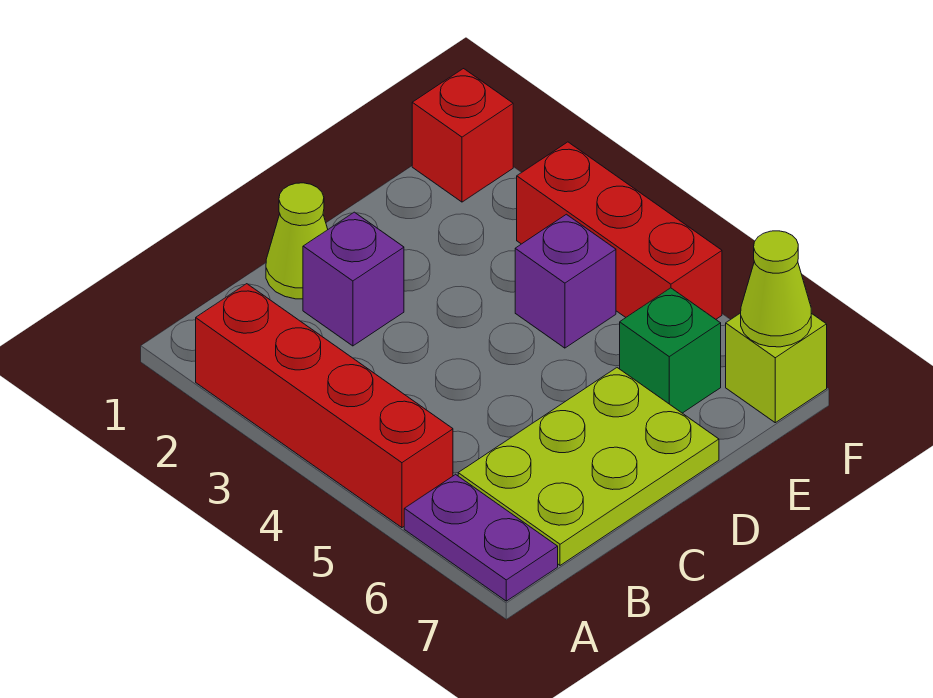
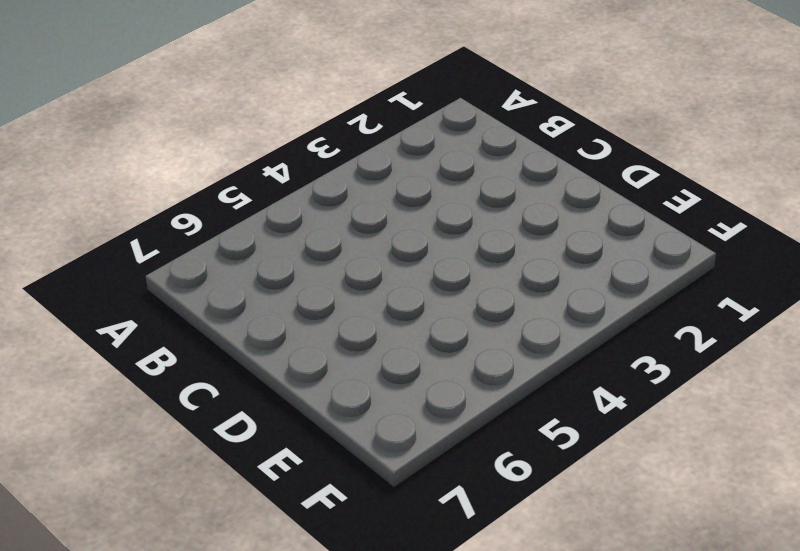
none -> red brick A2:A5 level 1
none -> purple plate A6:A7 level 1

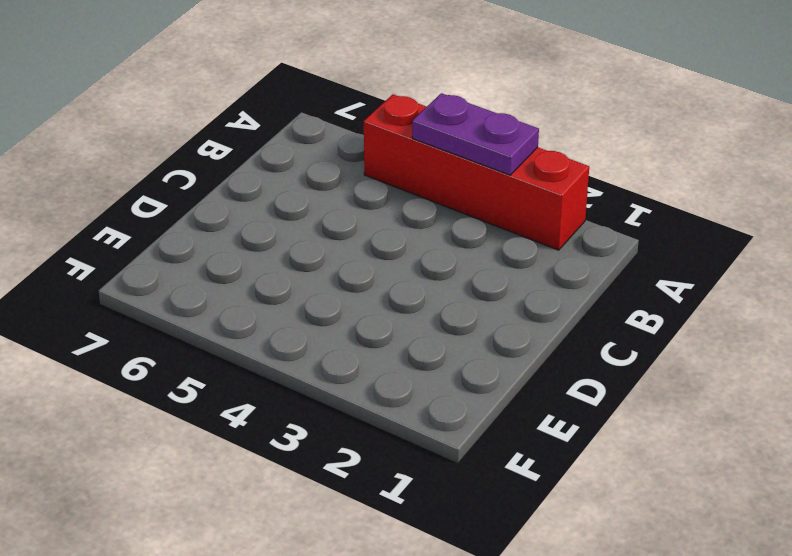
purple plate A3:A4 level 2 -> purple plate A6:A7 level 1
none -> lime plate B6:D7 level 1
none -> lime cone C1 level 1

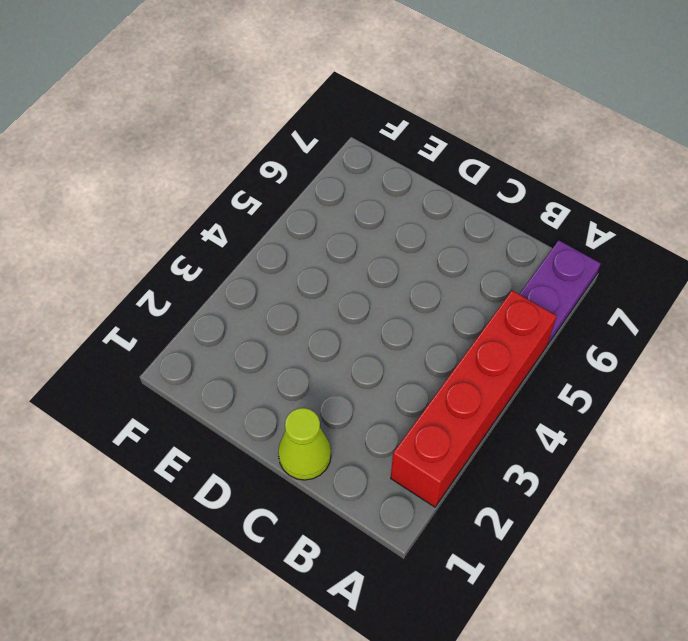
none -> lime plate B6:D7 level 1
none -> purple brick C2 level 1

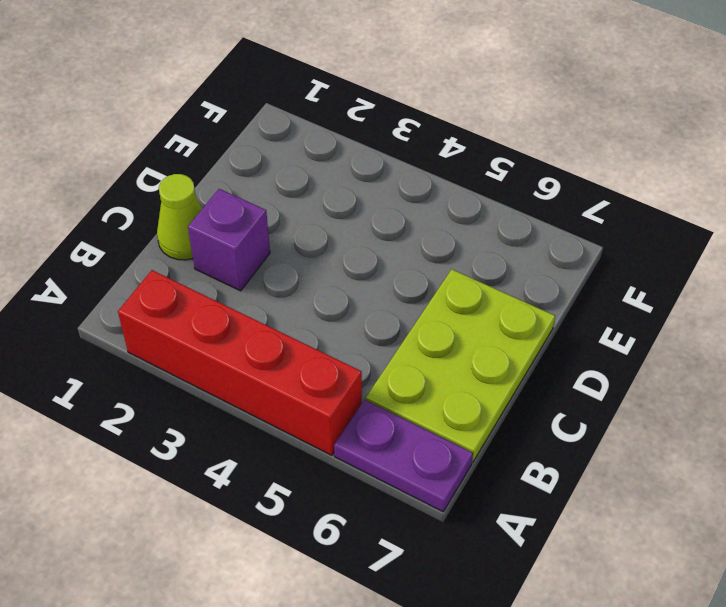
none -> purple brick E4 level 1
none -> green brick E6 level 1

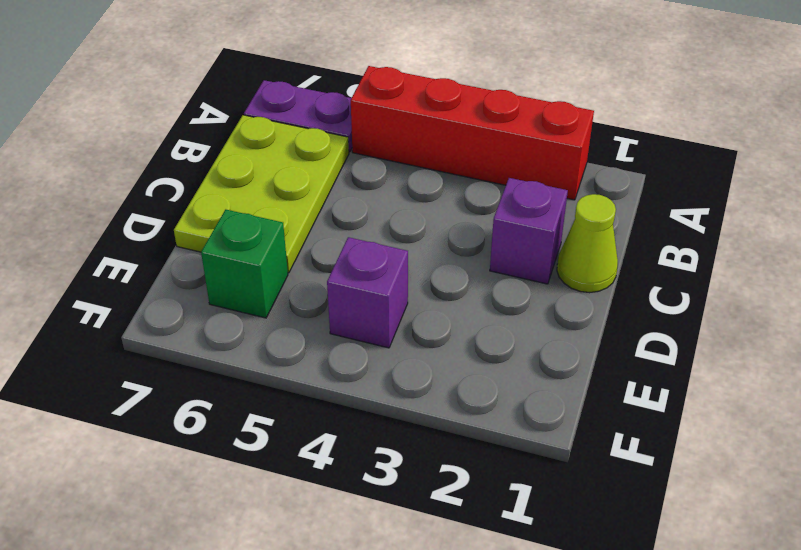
none -> red brick F1 level 1
none -> red brick F3:F5 level 1

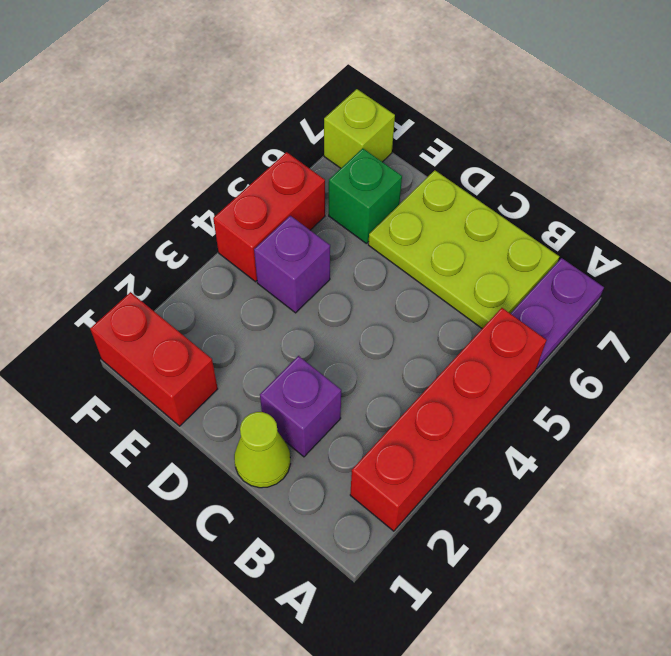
red brick E1:F1 level 1 -> red brick F1 level 1
red brick F4:F5 level 1 -> red brick F3:F5 level 1
none -> lime cone F7 level 2

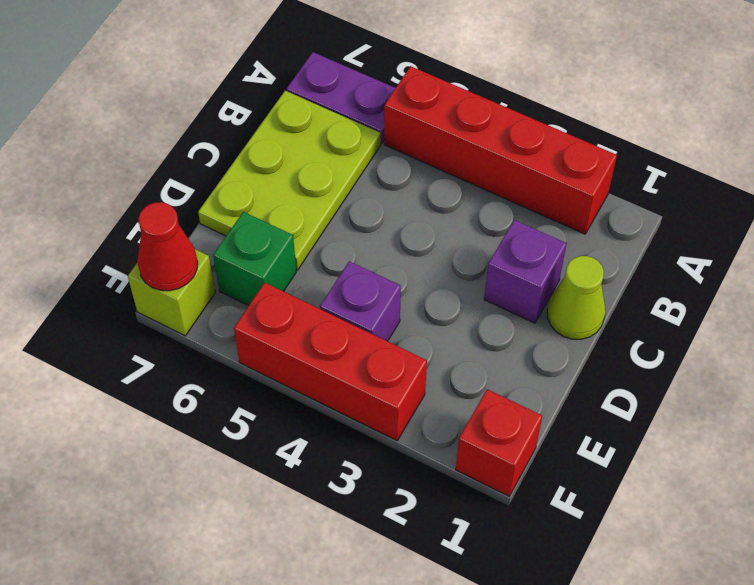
red cone F7 level 2 -> lime cone F7 level 2

